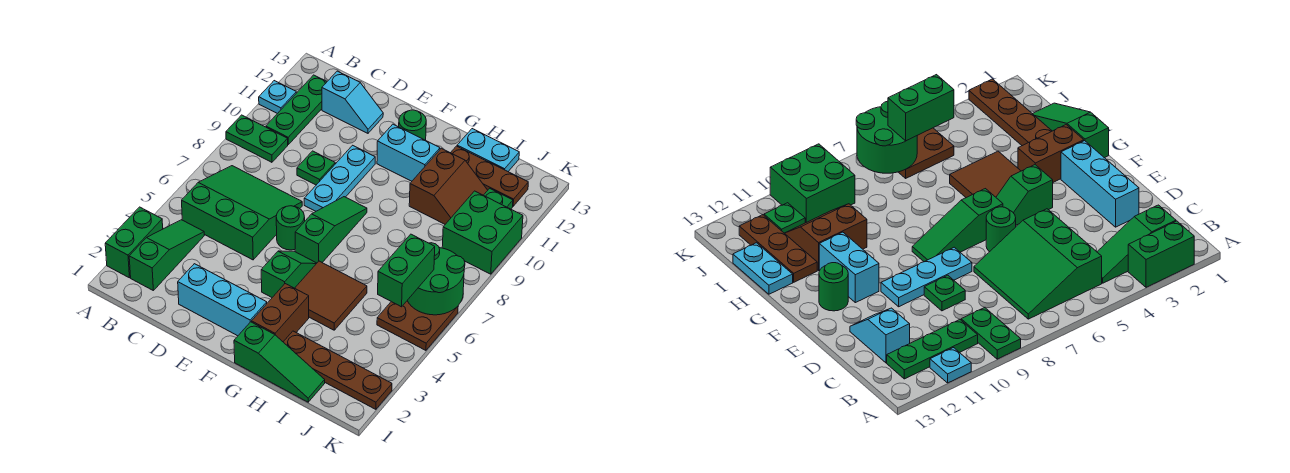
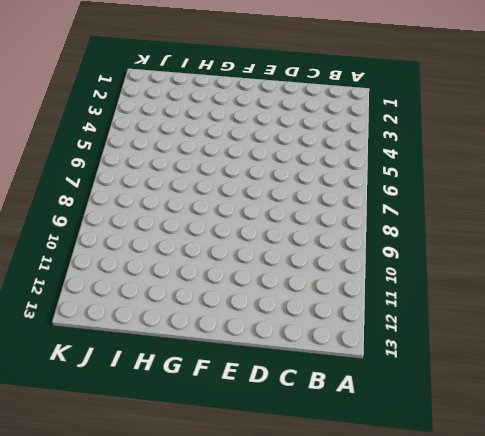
none -> green brick A2:A3 level 1
none -> green plate A9:B9 level 1
none -> cyan plate A11 level 1

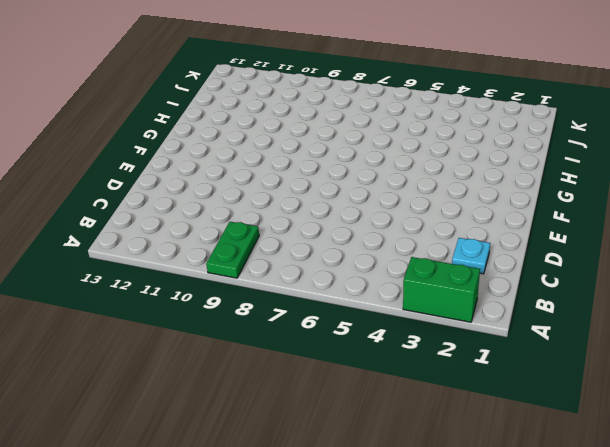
cyan plate C2 level 1 -> cyan plate A11 level 1
none -> green slope B2:B4 level 1 top 2
none -> green slope B5:D7 level 1 top 5
none -> green plate B10:B12 level 1

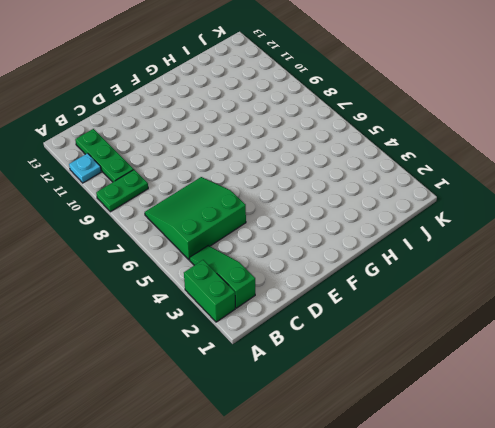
none -> cyan slope C12:D12 level 1 top C
none -> cyan brick D2:F2 level 1
none -> green plate D9 level 1

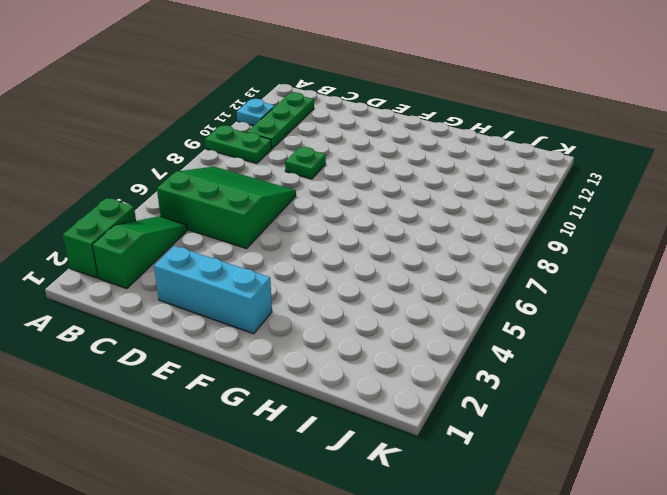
none -> cyan slope C12:D12 level 1 top C
none -> green round brick E6 level 1
none -> cyan plate E8:E10 level 1

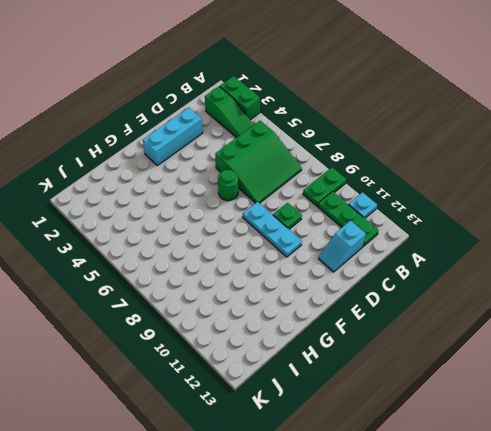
none -> green slope F4:F5 level 1 top 4
none -> green slope F6:F8 level 1 top 6
none -> cyan brick F11:G11 level 1

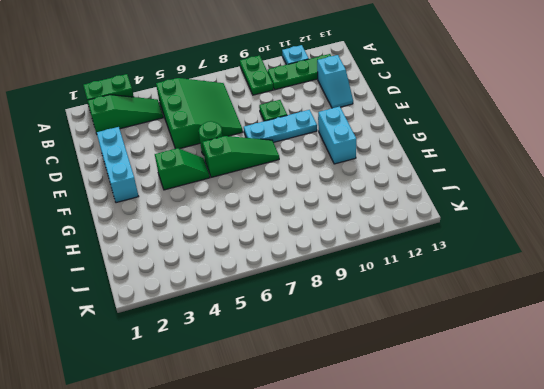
none -> green round brick F12 level 1
none -> green slope G1:I1 level 1 top G
none -> brown brick G2:G3 level 1

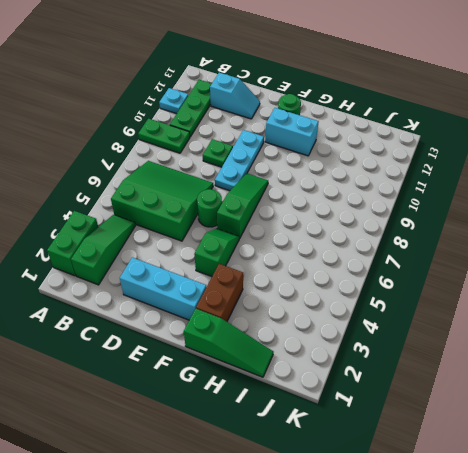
none -> brown tile G4:H5 level 1
none -> brown plate H2:K2 level 1
none -> brown slope H10:I11 level 1 top H

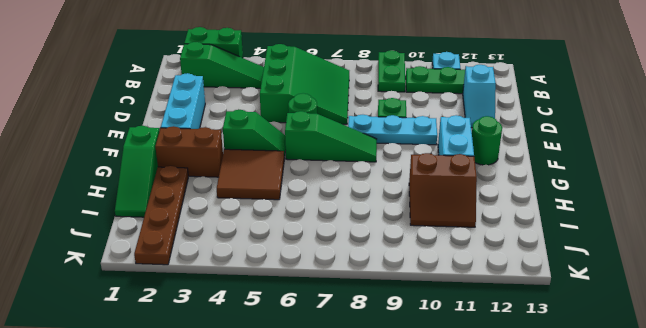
none -> brown plate H12:J12 level 1
none -> cyan plate H13:I13 level 1
none -> brown plate J5:K6 level 1

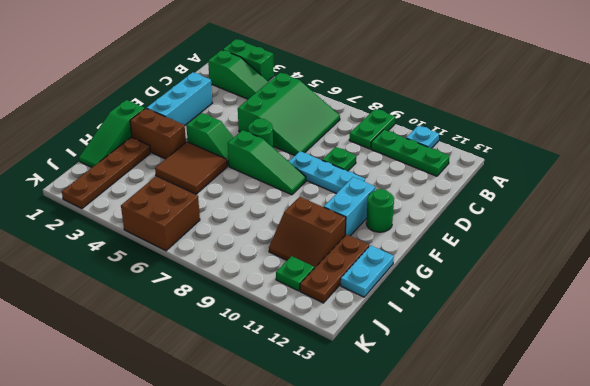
brown brick J5:K6 level 1 -> brown plate J5:K6 level 1
none -> cyan slope C12:D12 level 1 top C
none -> green brick J9:K10 level 1
none -> green round brick J6:K7 level 2

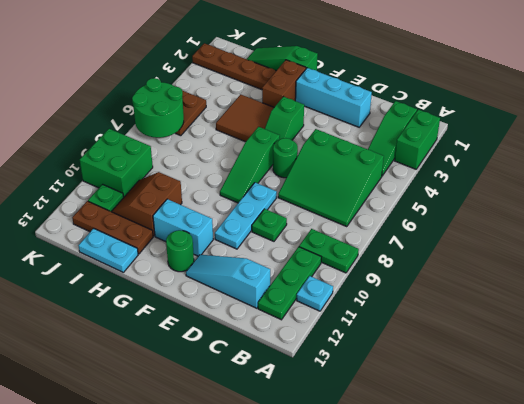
cyan slope C12:E12 level 1 top C -> cyan slope C12:D12 level 1 top C
none -> green brick J5:J6 level 3

